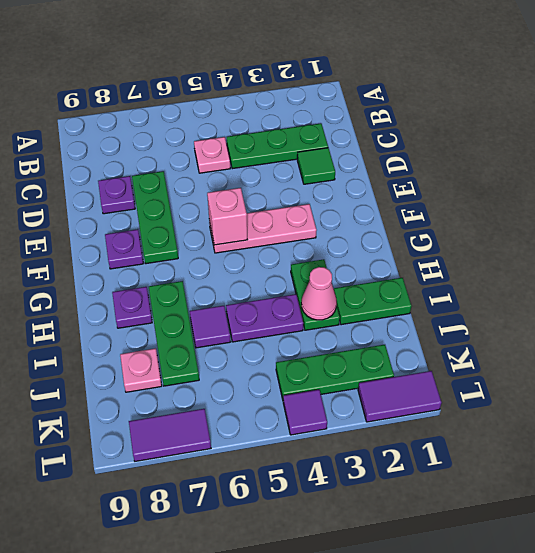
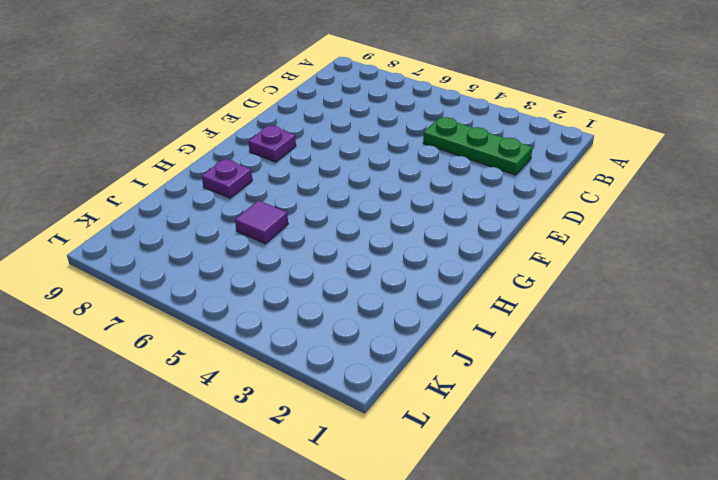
none -> pink plate C5 level 1
none -> green tile D2 level 1
none -> green plate D7:F7 level 1

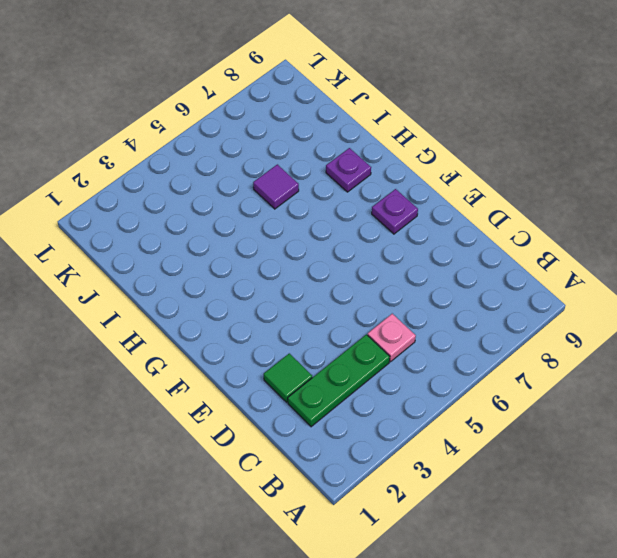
none -> green plate D7:F7 level 1
none -> purple plate D8 level 1
none -> pink plate F3:F5 level 1

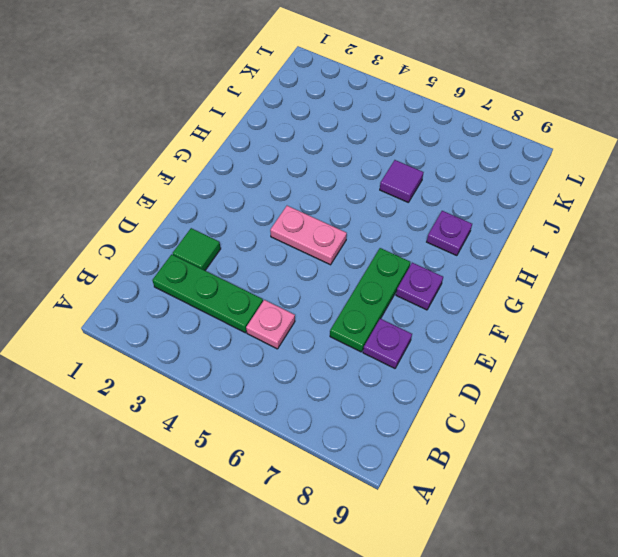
pink plate F4:F5 level 1 -> pink plate F3:F5 level 1
none -> green plate H3:I3 level 1
none -> green plate H7:J7 level 1
none -> green plate I1:I2 level 1

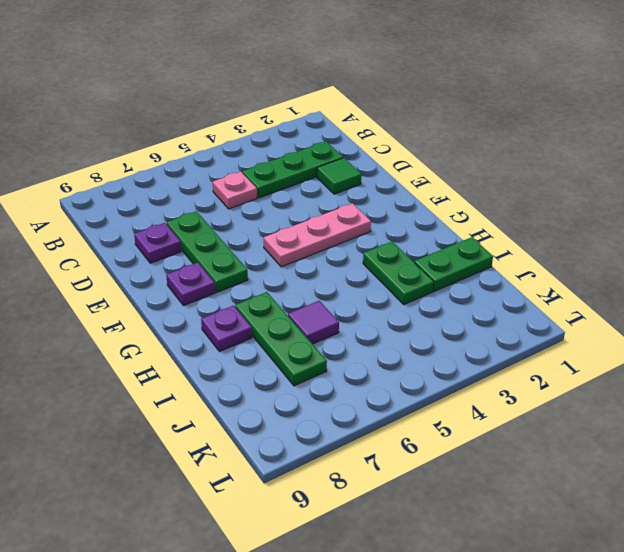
none -> purple plate I4:I5 level 1
none -> pink plate J8 level 1
none -> green plate K2:K4 level 1

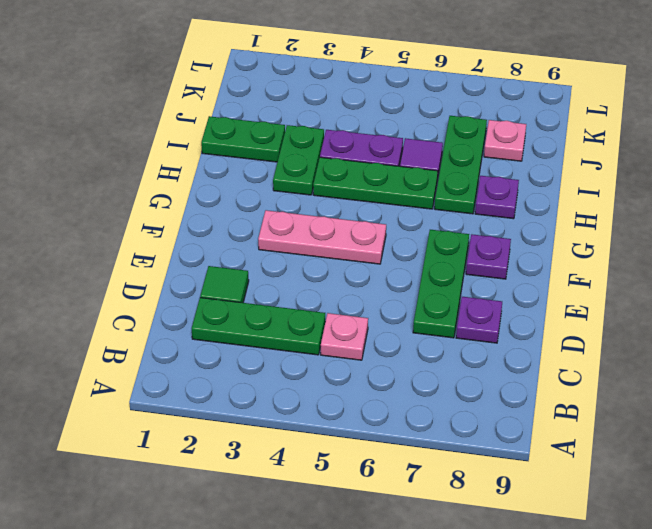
green plate H4:H6 level 1 -> green plate K2:K4 level 1
none -> purple tile L1:L2 level 1
none -> purple tile L4 level 1
none -> purple tile L7:L8 level 1

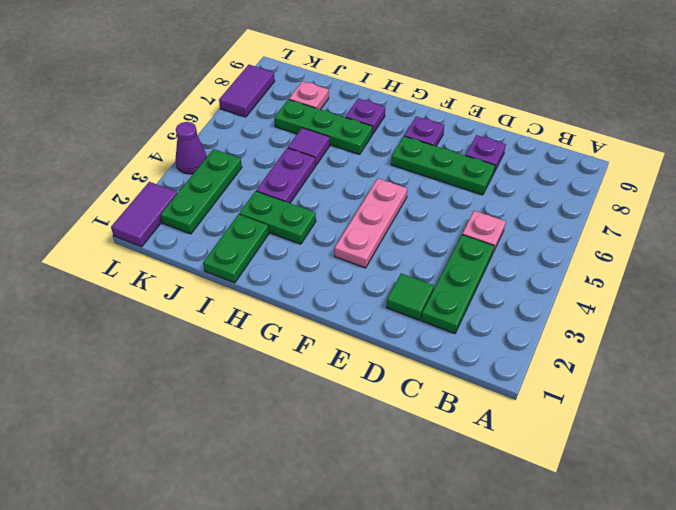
purple cone L4 level 1 -> purple tile L4 level 1
none -> pink brick F5 level 2
none -> pink cone I3 level 2

